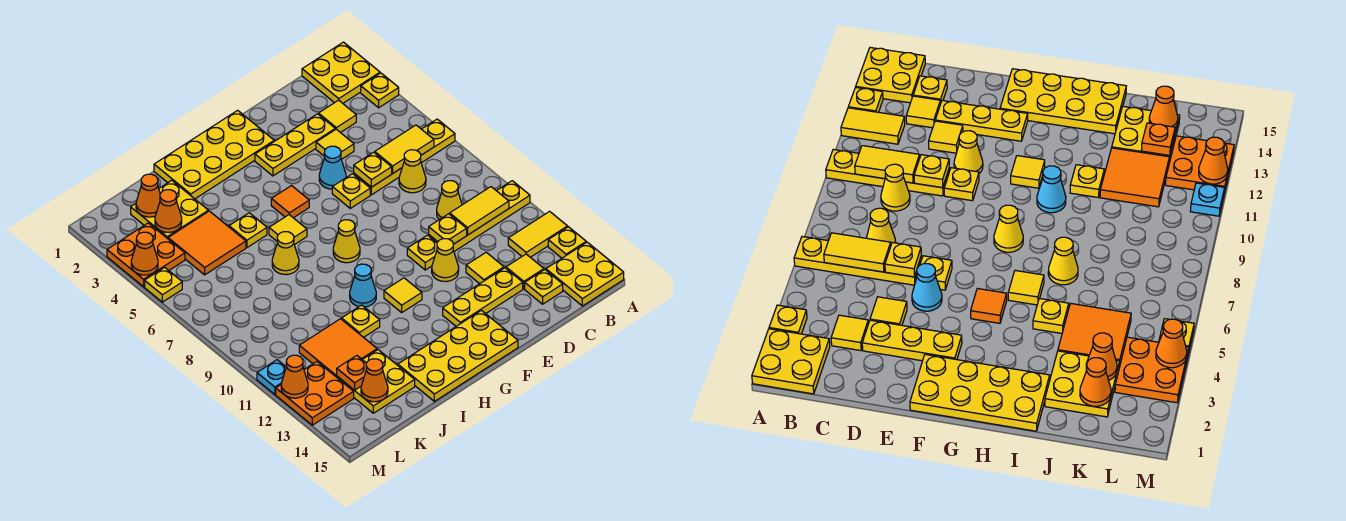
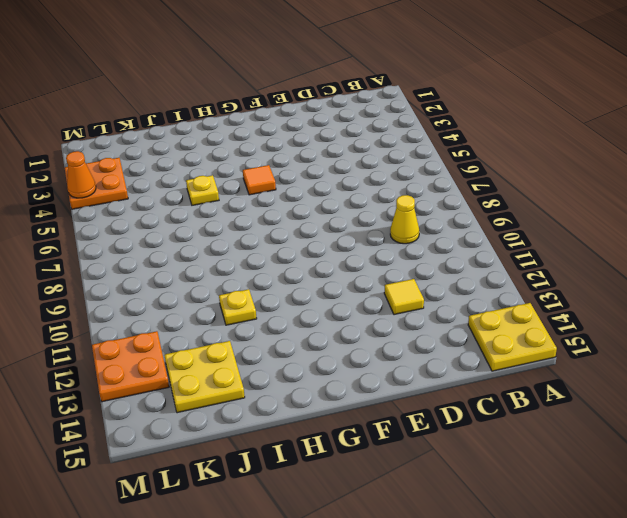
none -> yellow plate A1:B2 level 1
none -> yellow plate A3 level 1
none -> yellow plate A6:D6 level 1
none -> yellow plate A10:D10 level 1

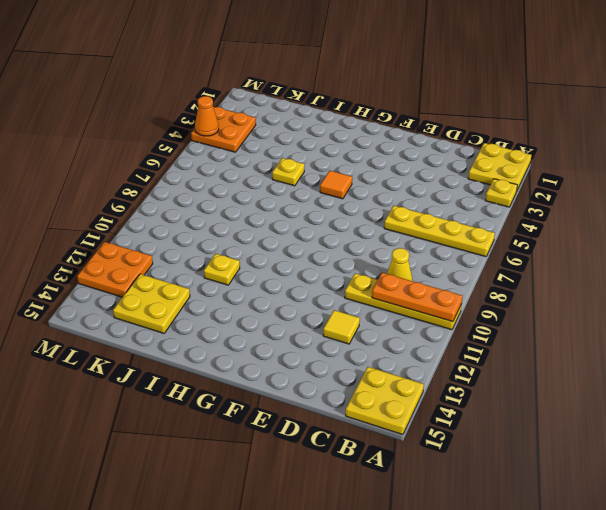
orange plate A10:C10 level 2 -> yellow tile B10:C10 level 2
none -> yellow tile A12:B12 level 1
none -> yellow plate A13 level 1
none -> yellow tile C3 level 1
none -> yellow cone C7 level 1

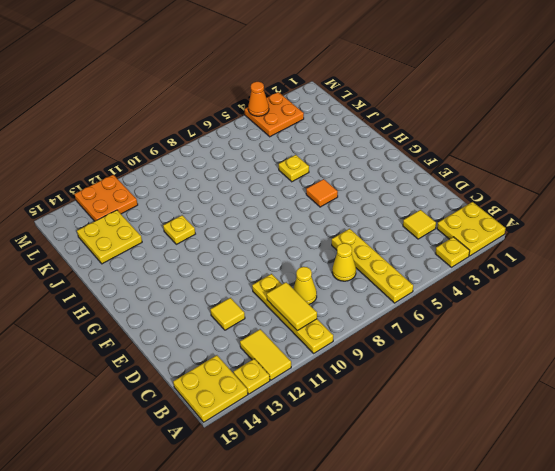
none -> yellow tile C13 level 1
none -> yellow plate C14 level 1
none -> yellow plate D3:F3 level 1
none -> yellow tile D4 level 1

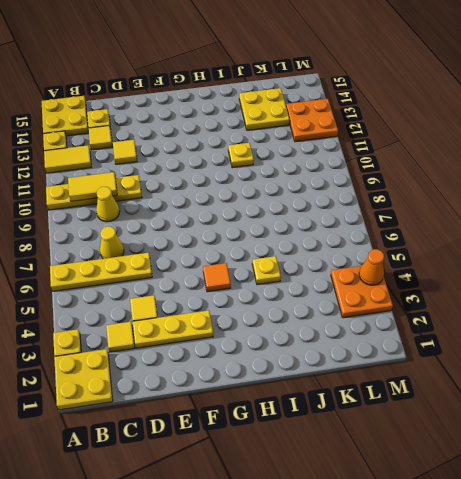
none -> yellow plate D13:F13 level 1
none -> cyan cone E5 level 1
none -> yellow plate E6 level 1
none -> yellow plate E10 level 1

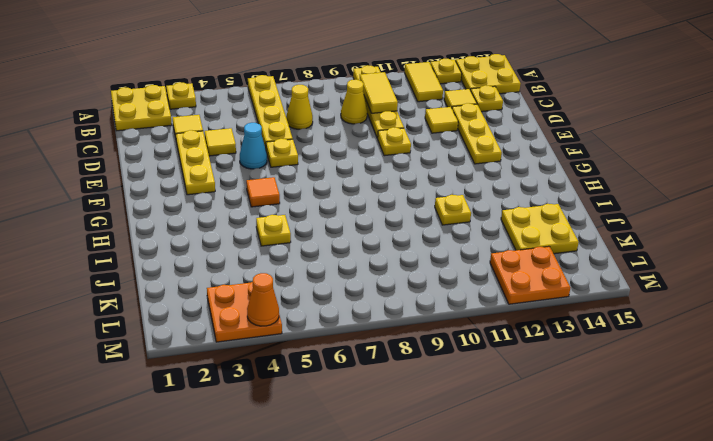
none -> yellow cone E11 level 1
none -> yellow plate F1:I2 level 1
none -> yellow plate F14:I15 level 1
none -> yellow cone G8 level 1

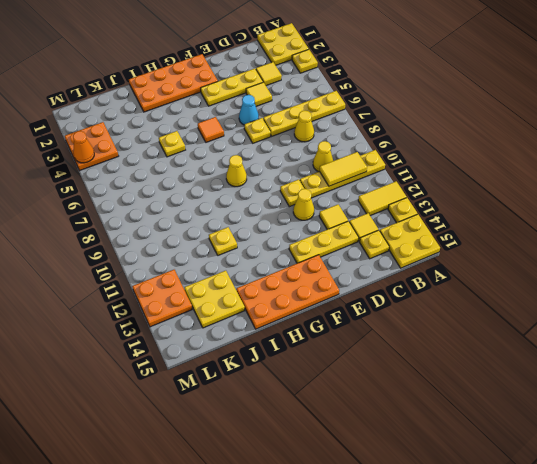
orange plate F1:I2 level 1 -> yellow plate F1:I2 level 1
orange plate F14:I15 level 1 -> yellow plate F14:I15 level 1
none -> yellow tile G11 level 1
none -> yellow tile H6 level 1
none -> cyan cone H10 level 1
none -> yellow cone I7 level 1

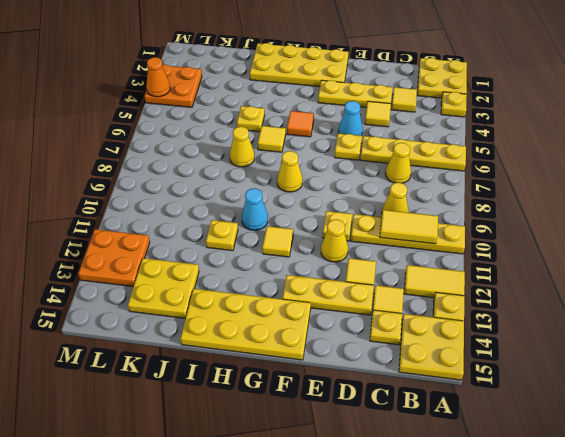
none -> yellow plate J2:K3 level 1
none -> orange tile J4:K5 level 1
none -> orange tile J11:K12 level 1
none -> yellow plate M5 level 1

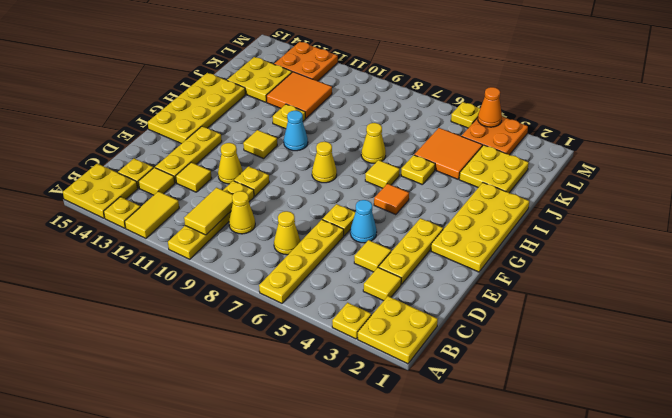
none -> cyan plate M11 level 1
none -> yellow tile B6:C6 level 2
none -> yellow plate D6 level 2
none -> yellow plate D10 level 2

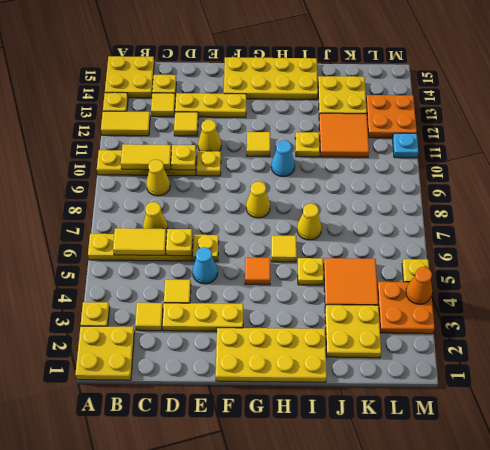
none -> orange cone K2 level 2
none -> orange cone K3 level 2
none -> orange plate K13 level 2
none -> orange cone K14 level 2

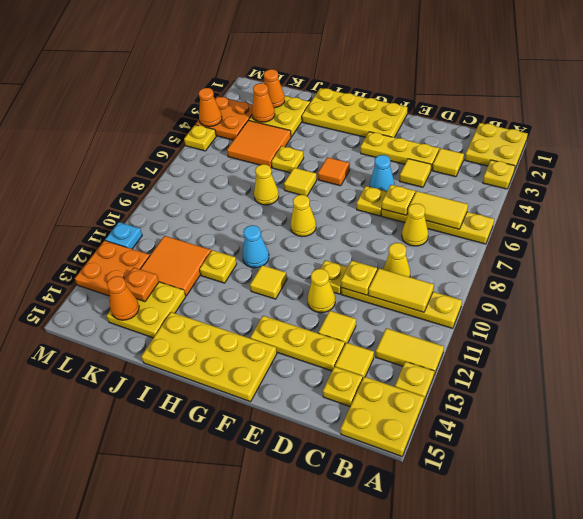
none -> orange cone M12 level 2

